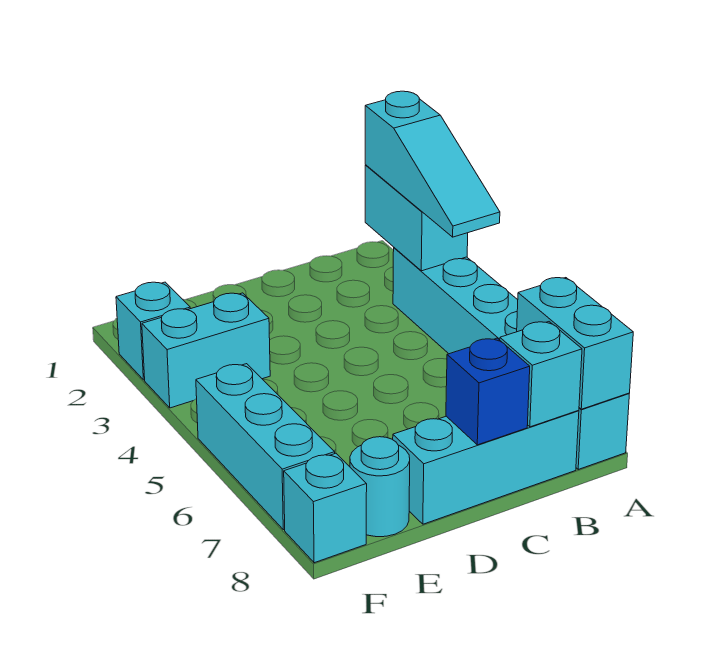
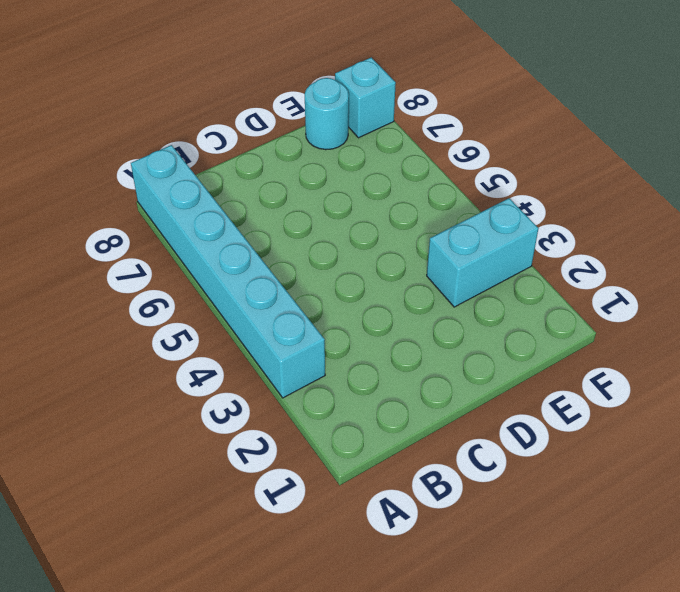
none -> cyan brick B8:D8 level 1
none -> cyan brick F2 level 1
none -> cyan brick F5:F7 level 1

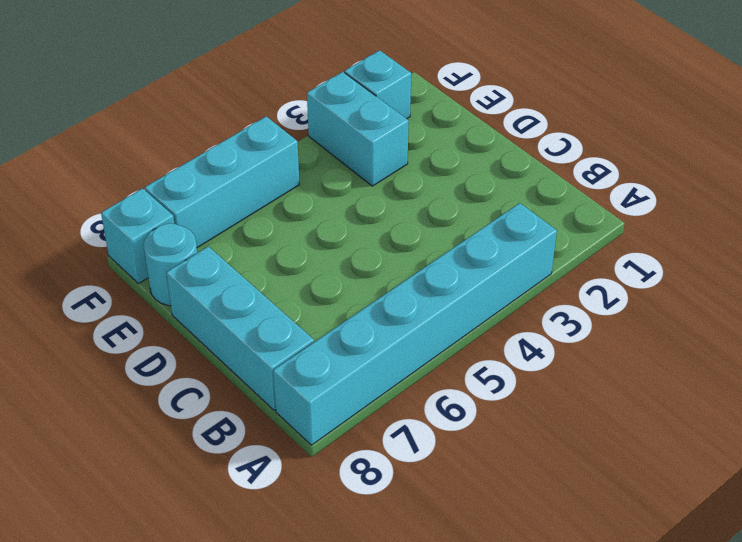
none -> cyan brick A2:A3 level 2
none -> cyan brick A7:A8 level 2
none -> cyan brick B8 level 2

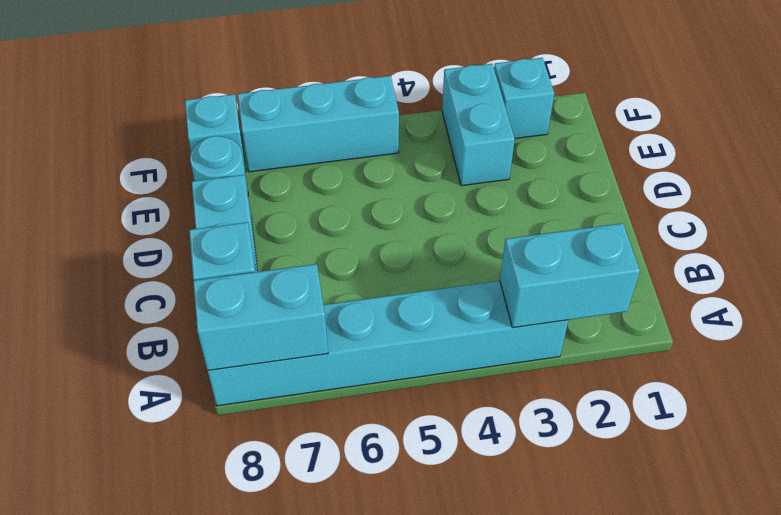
none -> blue brick C8 level 2
none -> cyan slope A2:A4 level 3 top 2

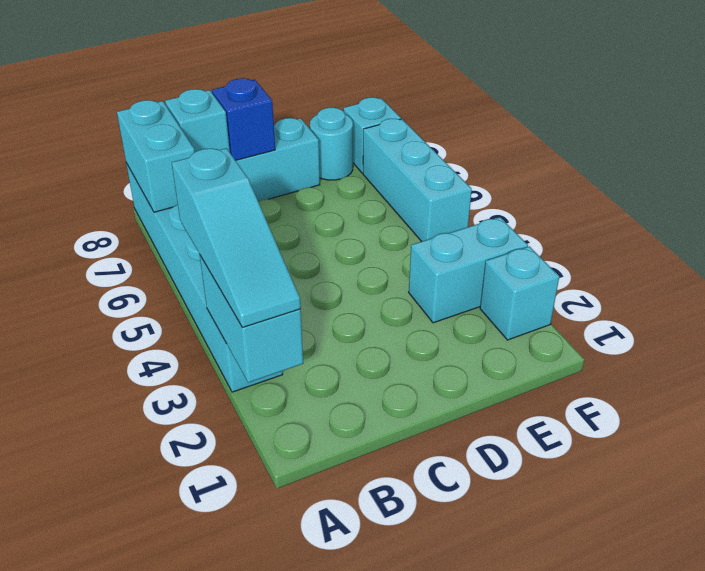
cyan slope A2:A4 level 3 top 4 -> cyan slope A2:A4 level 3 top 2

